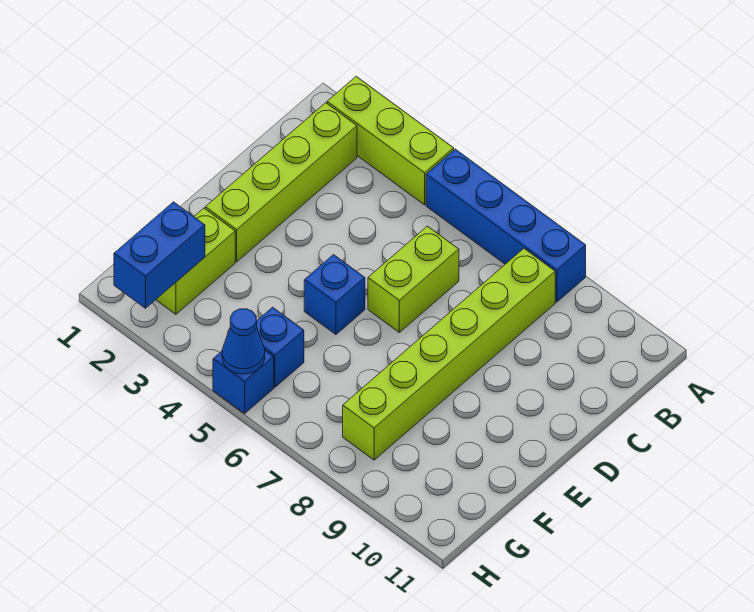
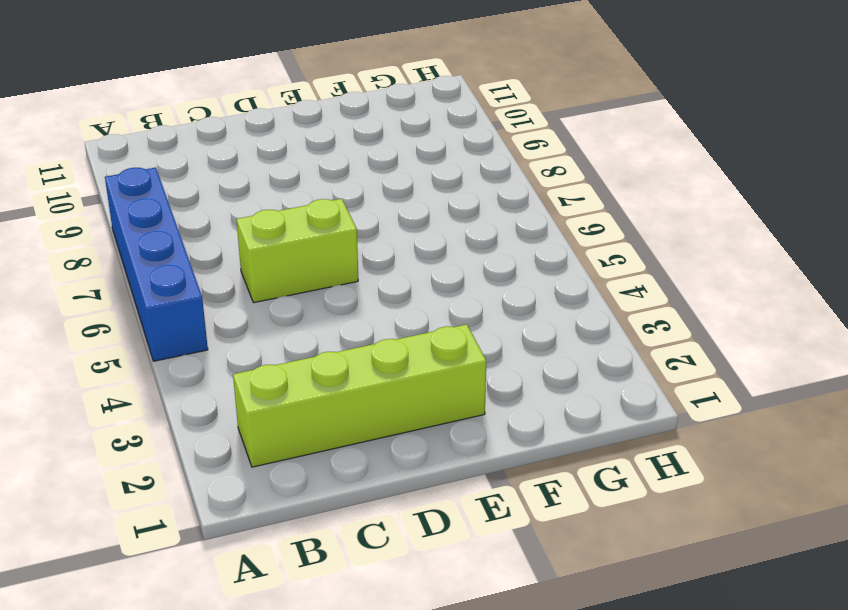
none -> lime brick A2:A4 level 1
none -> lime brick B8:G8 level 1

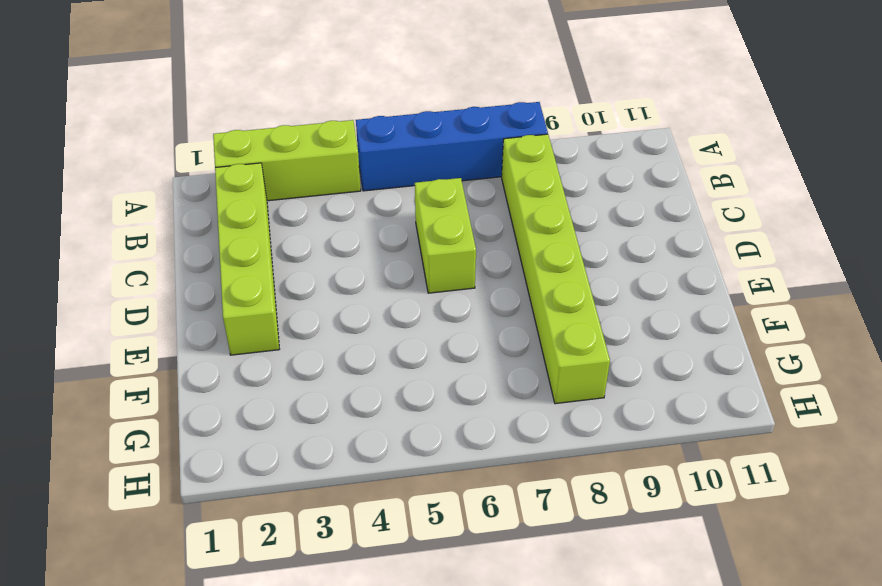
none -> blue brick E5 level 1
none -> lime brick F2:G2 level 1

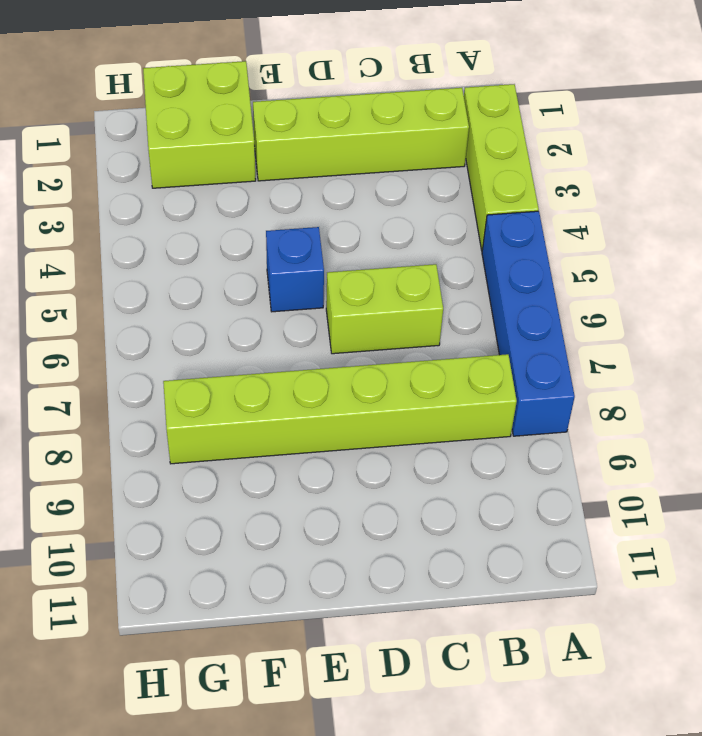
lime brick F1:G2 level 1 -> lime brick F2:G2 level 1
none -> blue brick G5 level 1
none -> blue brick H5 level 1

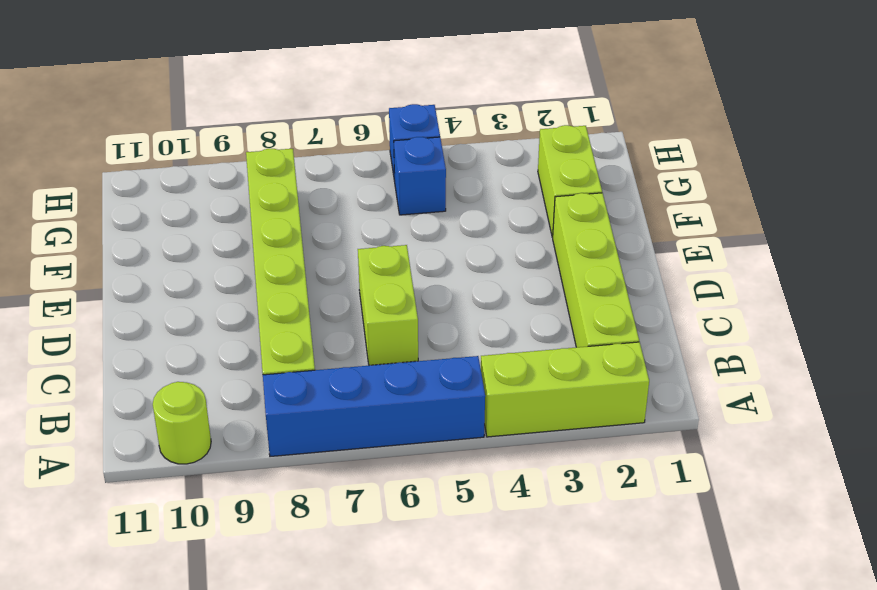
lime round brick A10 level 1 -> none
none -> blue brick E5 level 1
none -> blue brick G2:H2 level 2

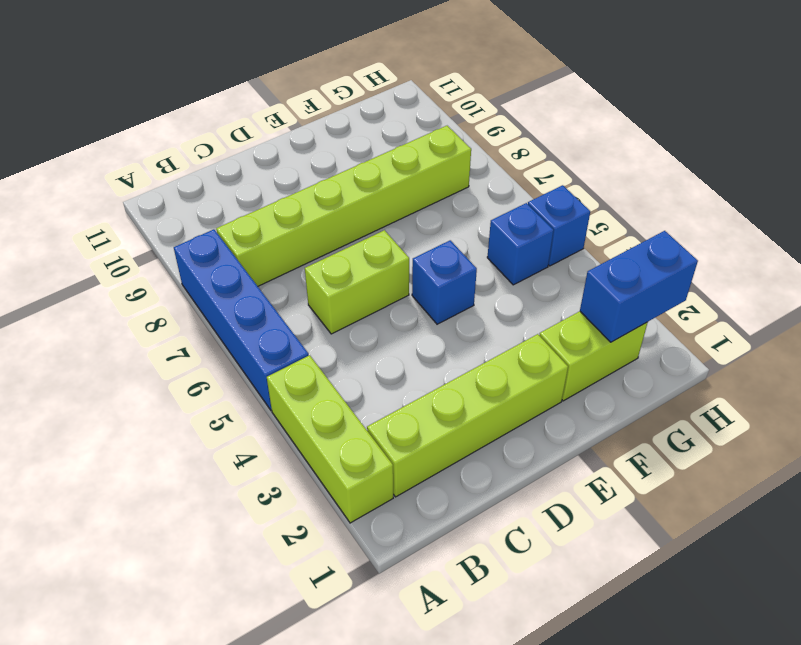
none -> blue cone H5 level 2

